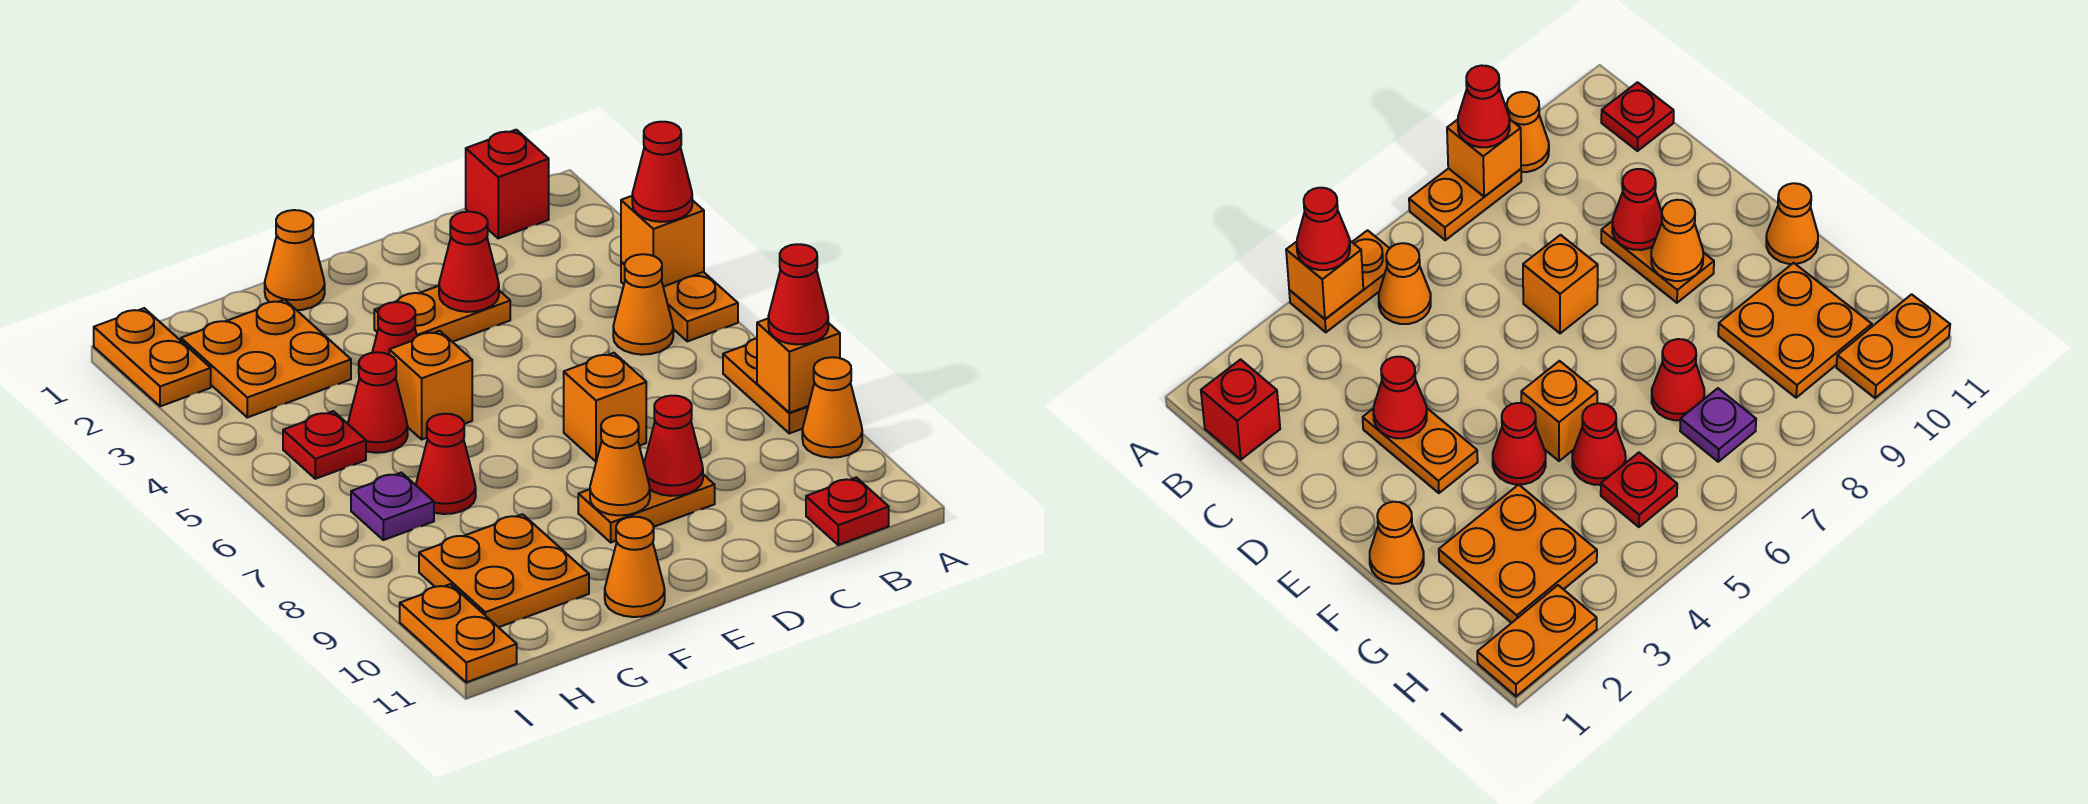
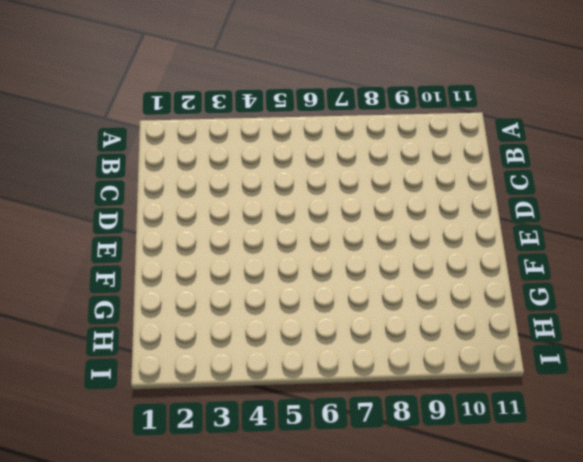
none -> orange plate A4:A5 level 1
none -> orange plate A7:A8 level 1
none -> orange cone A9 level 1

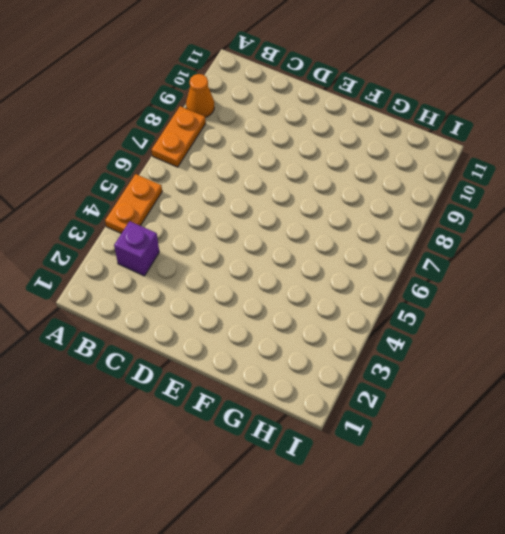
purple brick B3 level 1 -> none
none -> red brick B1 level 1
none -> orange cone B5 level 1
none -> red plate B11 level 1

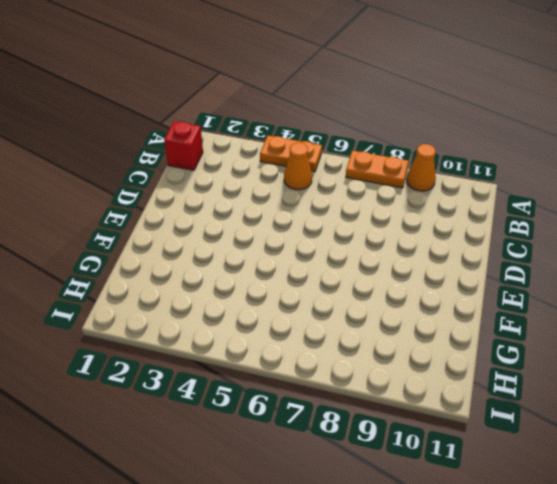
none -> red plate B11 level 1
none -> orange plate D3:E3 level 1
none -> orange brick D7 level 1

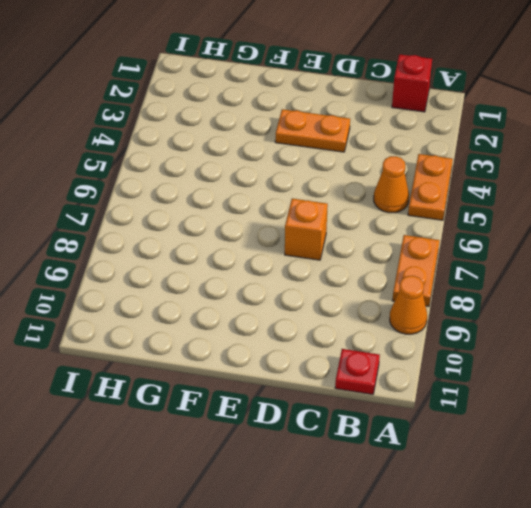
none -> orange plate D9:E9 level 1
none -> orange cone F1 level 1
none -> red cone F4 level 1

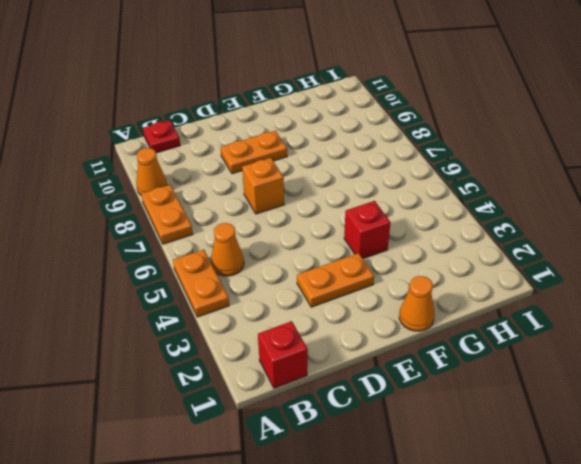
red brick F4 level 1 -> red cone F4 level 1
none -> orange brick F5 level 1
none -> orange cone F11 level 1
none -> orange plate G2:H3 level 1

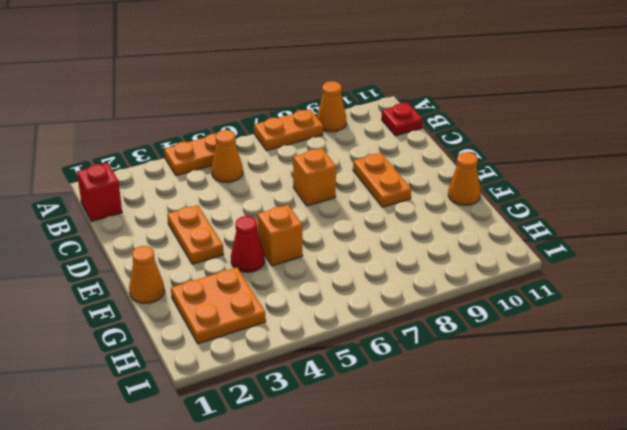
none -> red cone G5 level 1
none -> red cone G7 level 1
none -> orange plate G9:H10 level 1

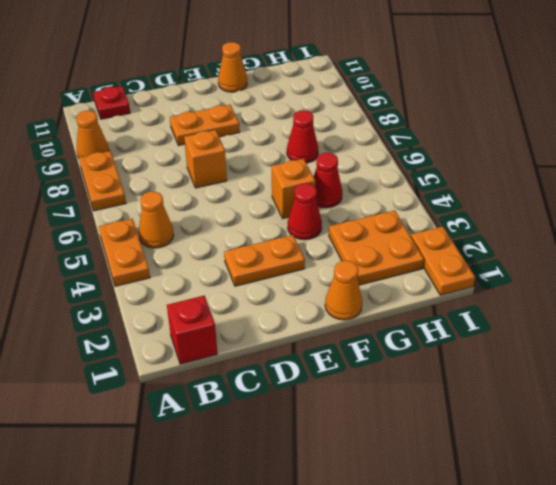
none -> orange plate G9:H10 level 1
none -> red plate H5 level 1
none -> purple plate H7 level 1

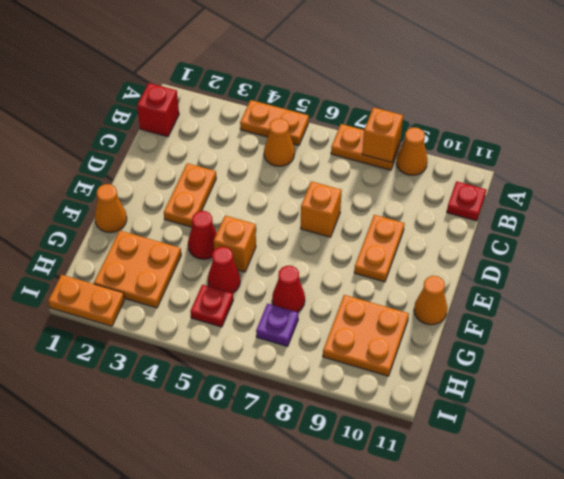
none -> orange plate I10:I11 level 1
none -> orange brick A4 level 2
none -> red cone D3 level 2

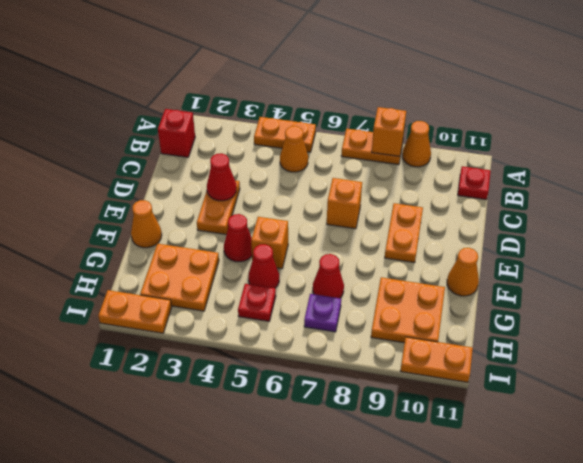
none -> orange brick A4 level 2
none -> red cone D9 level 2
none -> orange cone E9 level 2

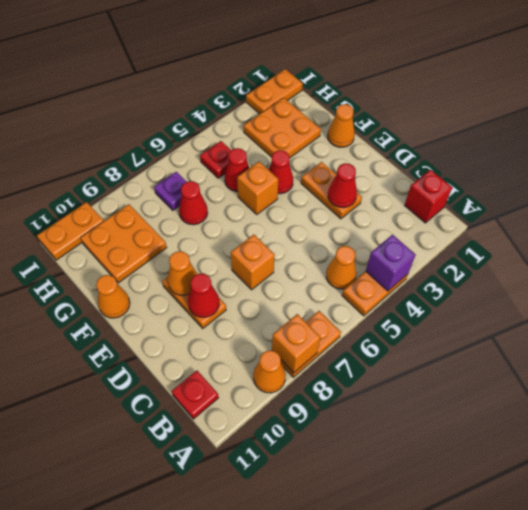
purple brick A4 level 2 -> orange brick A4 level 2
none -> red cone A4 level 3
none -> red cone A8 level 3

